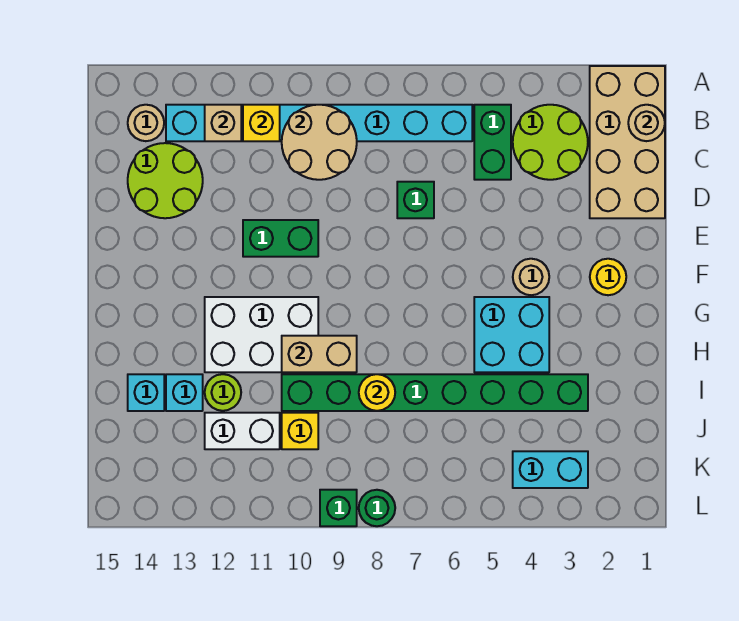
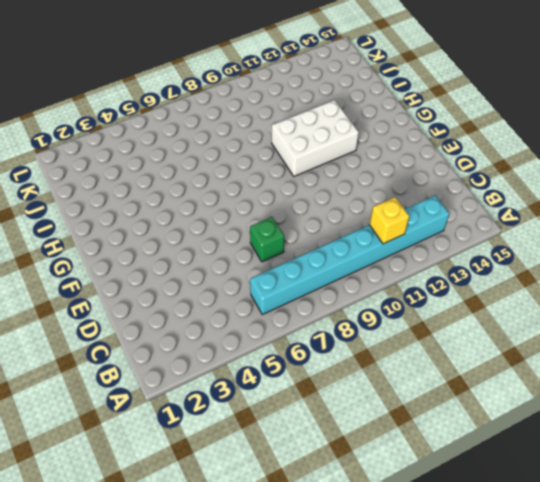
none -> tan brick A1:D2 level 1
none -> lime round brick B3:C4 level 1
none -> green brick B5:C5 level 1

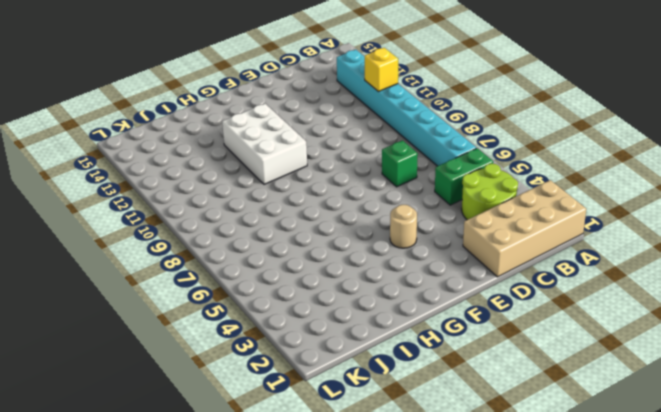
none -> tan round brick B14 level 1
none -> lime round brick C13:D14 level 1
none -> green brick E10:E11 level 1

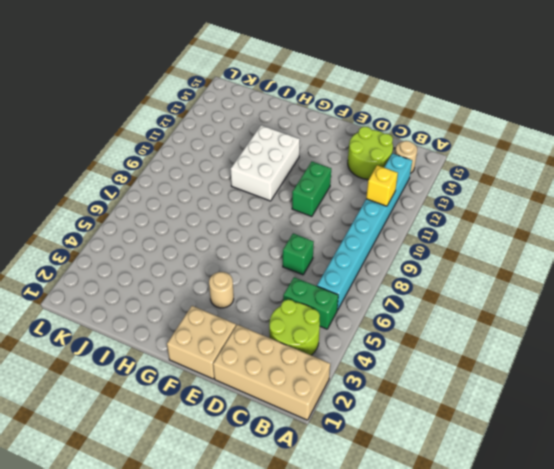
tan brick E1:F2 level 1 -> yellow round brick F2 level 1
none -> cyan brick G4:H5 level 1
none -> green brick I3:I10 level 1
none -> lime round brick I12 level 1

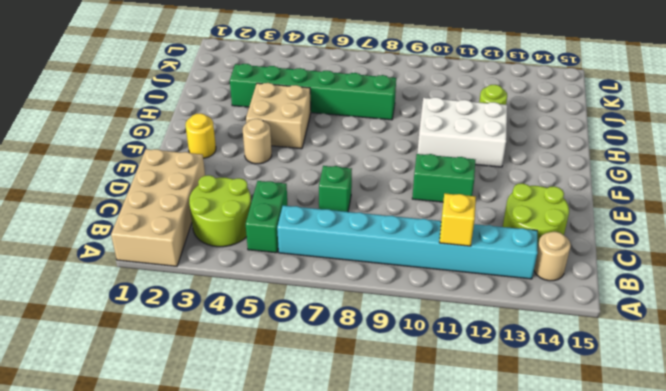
tan brick G4:H5 level 1 -> cyan brick G4:H5 level 1
green brick I3:I8 level 1 -> green brick I3:I10 level 1
none -> cyan brick I13 level 1
none -> cyan brick I14 level 1
none -> yellow brick J10 level 1

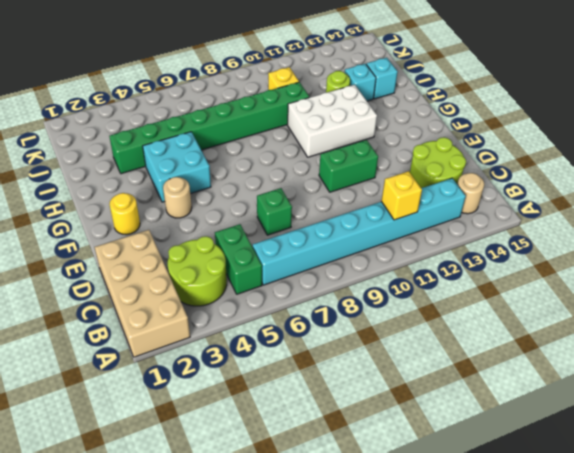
none -> white brick J11:J12 level 1
none -> cyan brick K3:K4 level 1
none -> green round brick L8 level 1

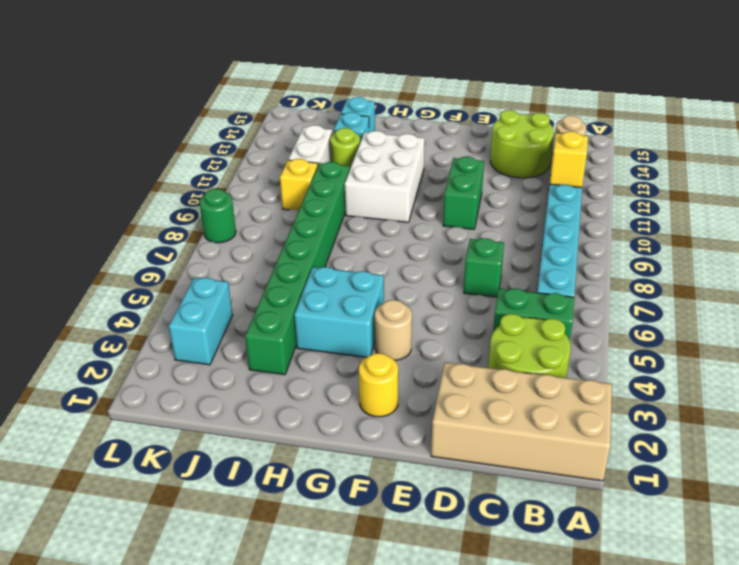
none -> green brick L9 level 1
none -> tan round brick B1 level 2
none -> tan round brick B9:C10 level 2

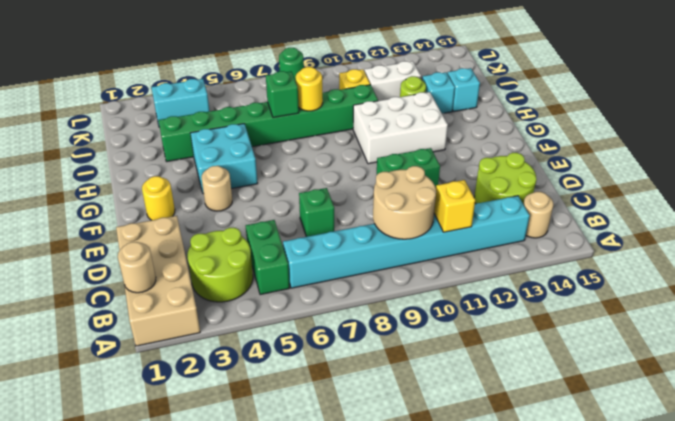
green brick I7 level 2 -> green brick L9 level 1
none -> tan brick B12 level 2
none -> tan brick H9:H10 level 2

